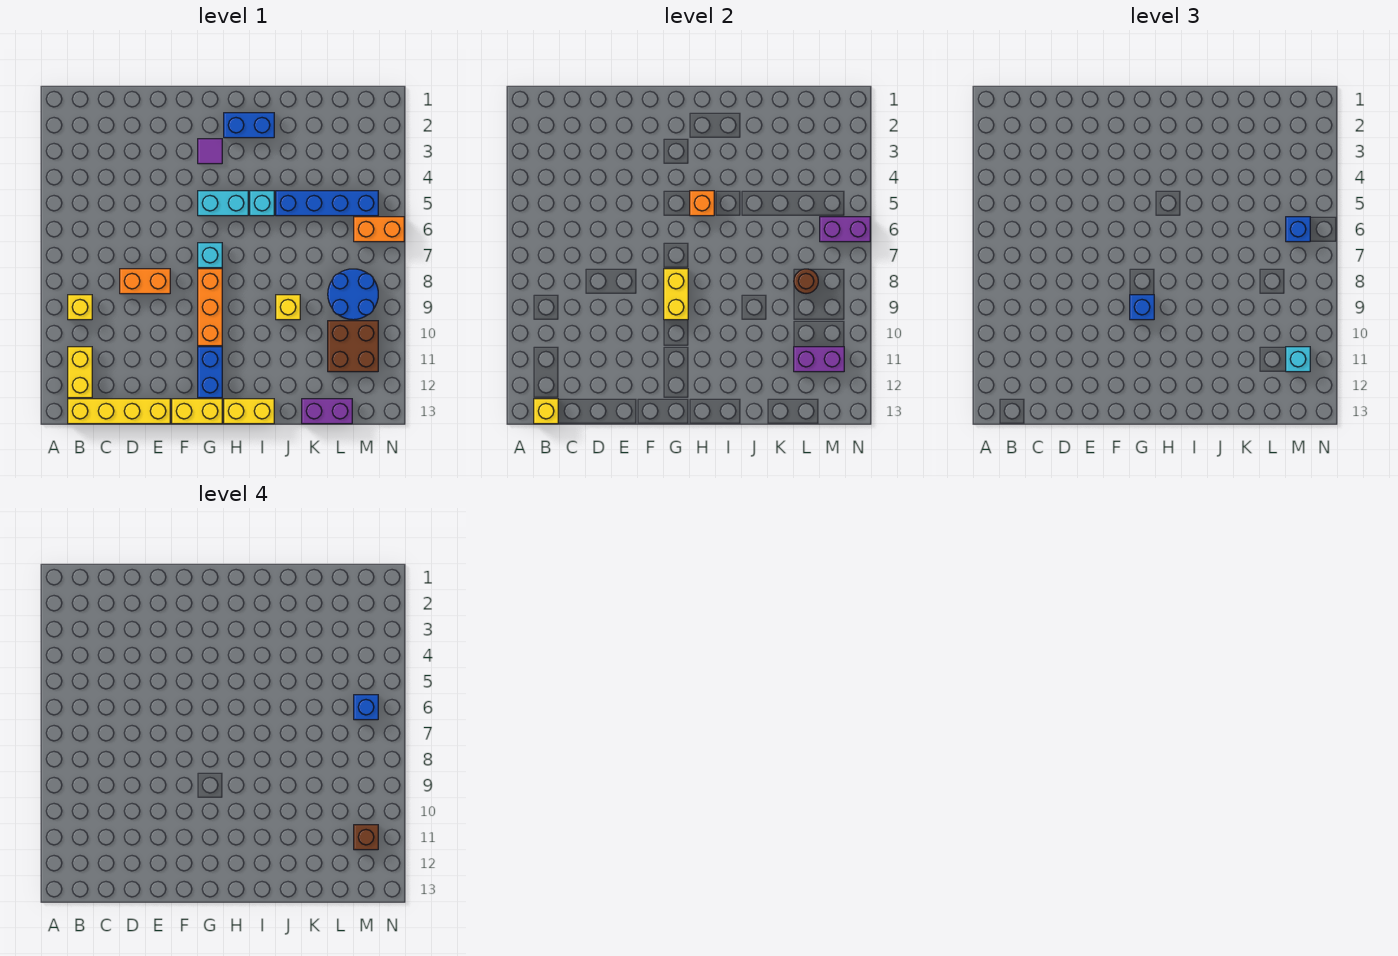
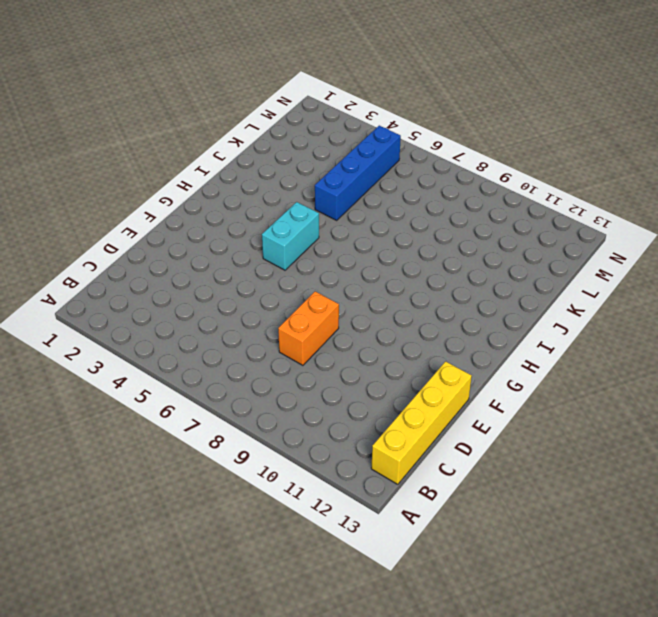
none -> yellow brick B9 level 1
none -> yellow brick B11:B12 level 1
none -> yellow brick F13:G13 level 1
none -> purple tile G3 level 1

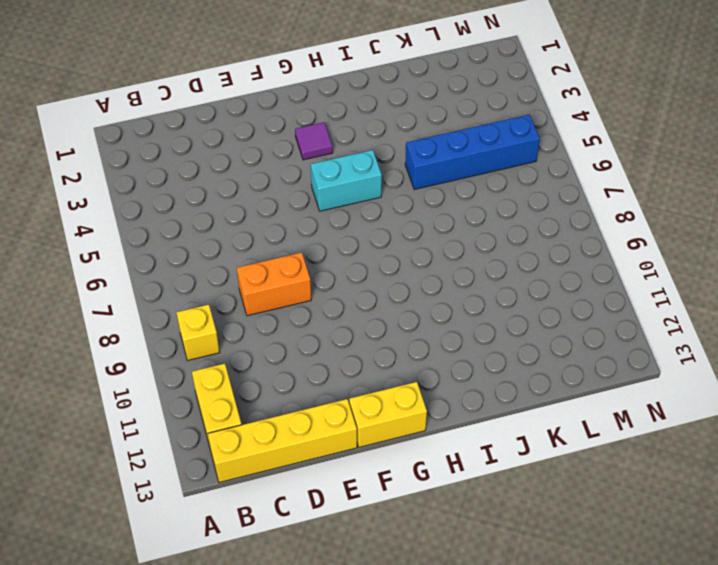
none -> cyan brick G7 level 1
none -> orange brick G8:G10 level 1
none -> blue brick G11:G12 level 1
none -> blue brick H2:I2 level 1

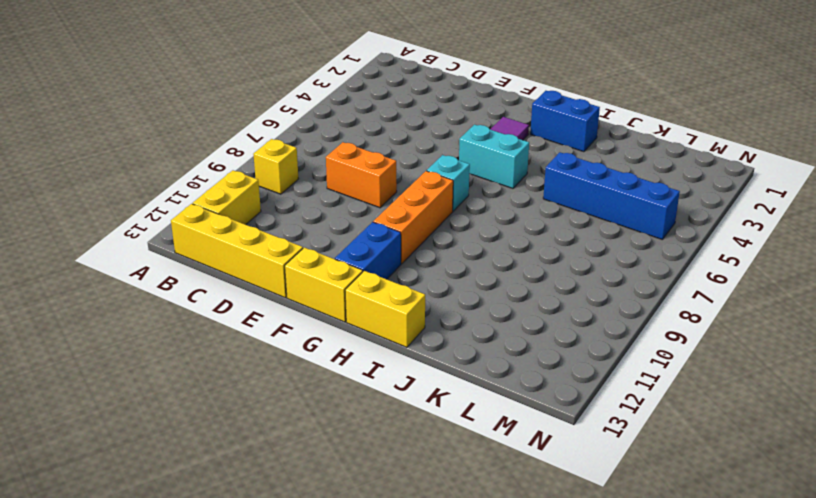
none -> cyan brick I5 level 1
none -> yellow brick J9 level 1
none -> purple brick K13:L13 level 1
none -> blue round brick L8:M9 level 1

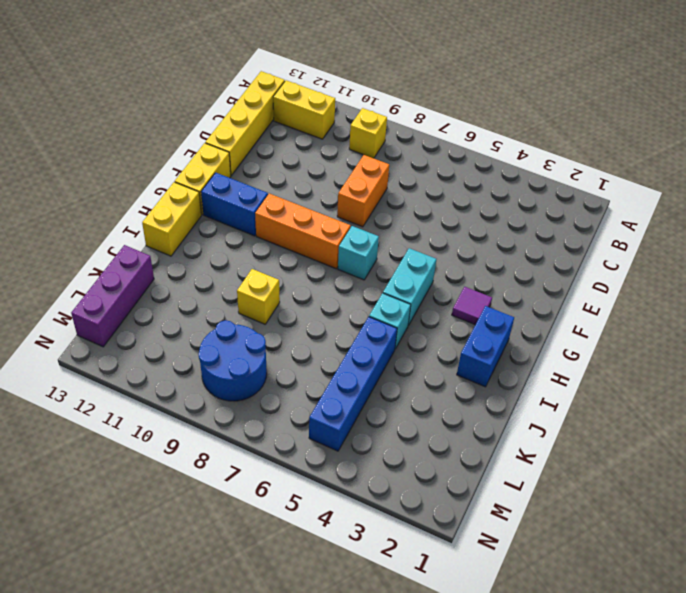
purple brick K13:M13 level 1 -> purple brick K13:L13 level 1
none -> brown brick L10:M11 level 1
none -> orange brick M6:N6 level 1
none -> yellow brick B13 level 2
none -> yellow brick G8:G9 level 2

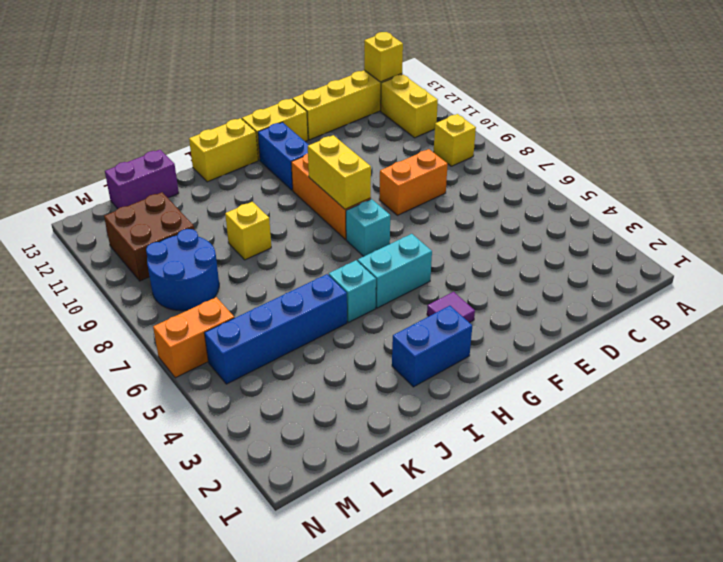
none -> orange brick H5 level 2
none -> brown round brick L8 level 2
none -> purple brick L11:M11 level 2
none -> purple brick M6:N6 level 2

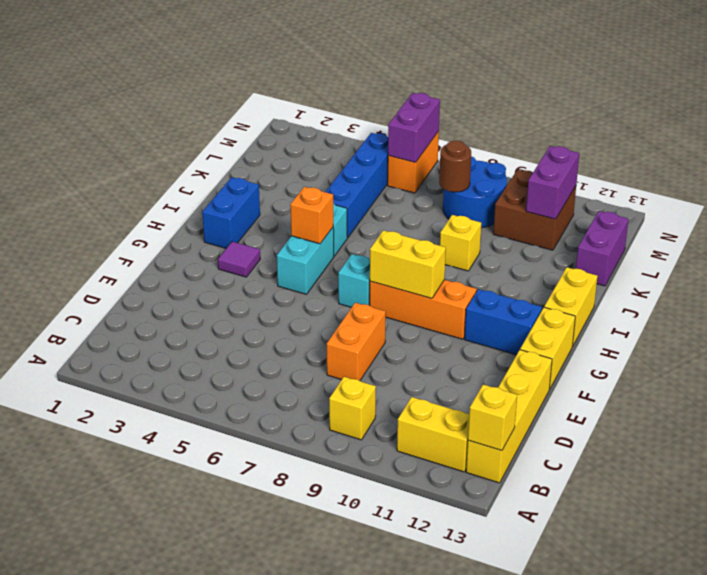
none -> blue brick G9 level 3
none -> blue brick M6 level 3
none -> cyan brick M11 level 3
none -> blue brick M6 level 4

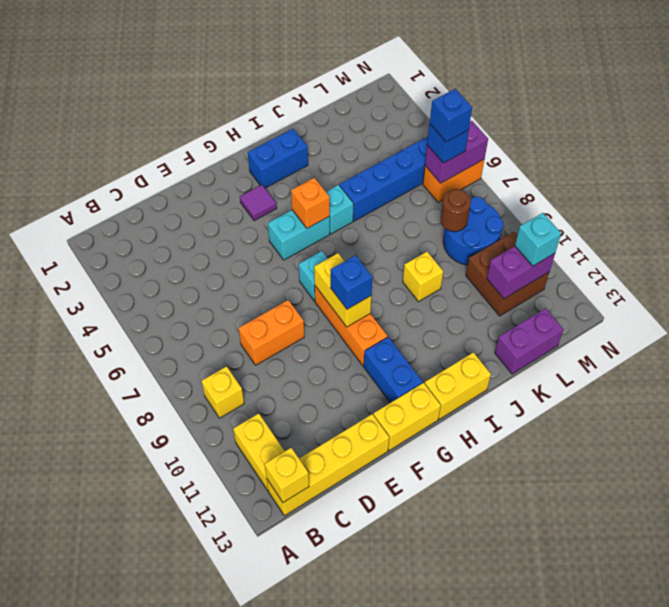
none -> brown brick M11 level 4

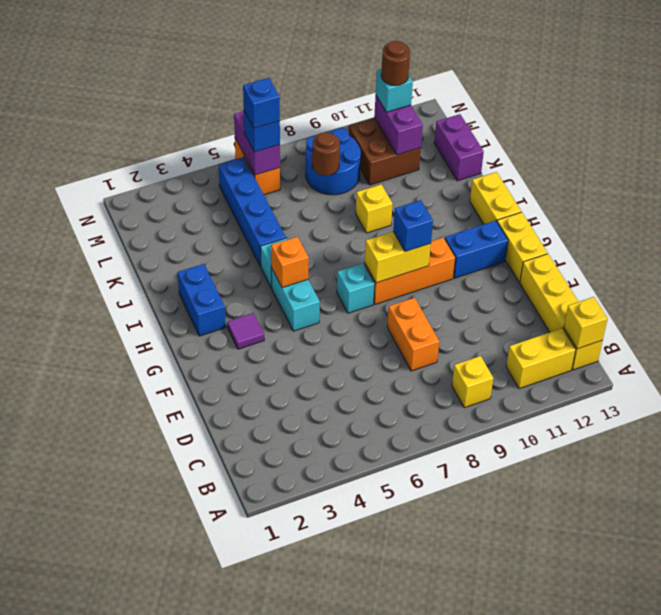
brown round brick M11 level 4 -> brown brick M11 level 4

